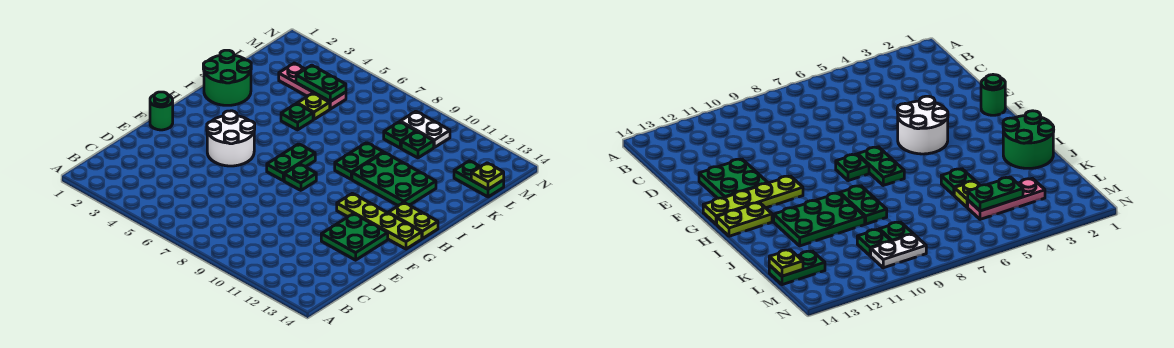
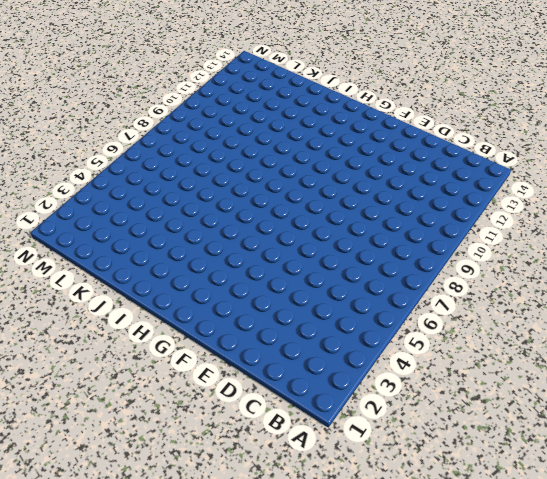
none -> green plate E12:F13 level 1
none -> green round brick F1 level 1
none -> white round brick F4:G5 level 1

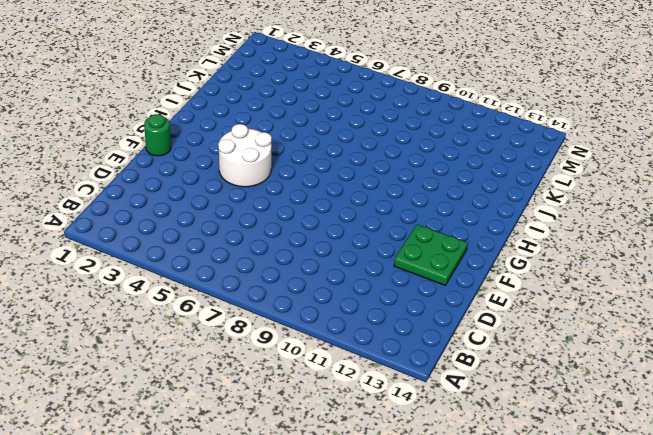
none -> green plate G7:H7 level 1
none -> green plate G8 level 1
none -> lime plate G11:G14 level 1

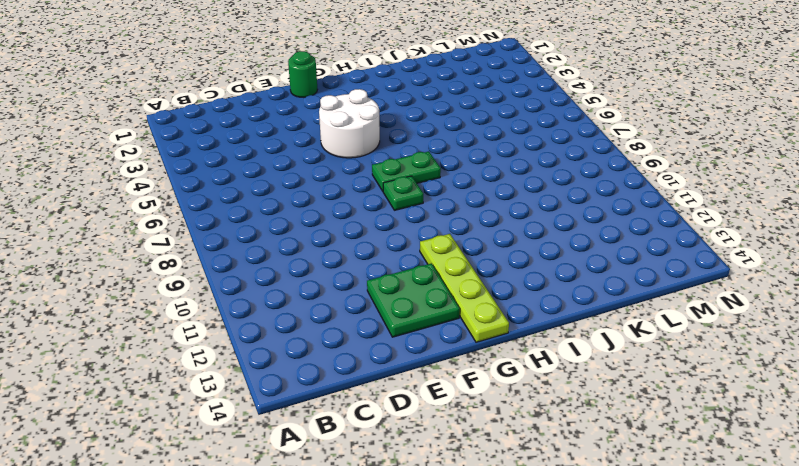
none -> lime plate H13:H14 level 1
none -> green round brick I1:J2 level 1
none -> green plate I9:J9 level 1

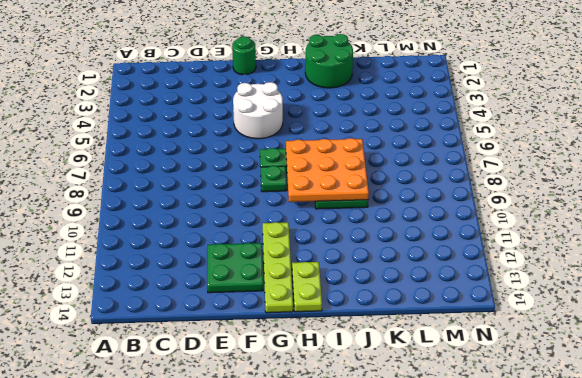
orange plate H7:J9 level 2 -> none
none -> green plate I10:J12 level 1
none -> green plate J5 level 1
none -> lime plate K5 level 1

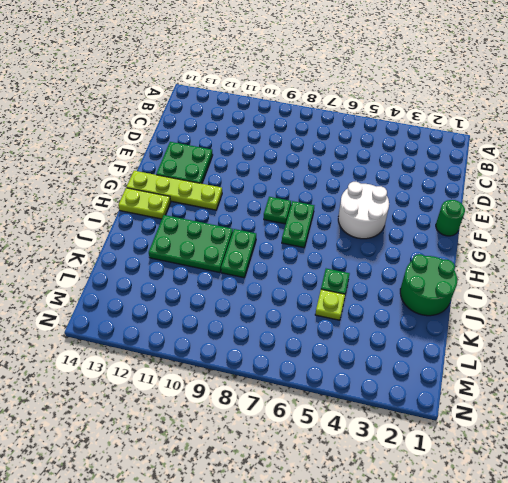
none -> pink plate L3:L5 level 1
none -> green plate L9 level 1
none -> green plate L10 level 1

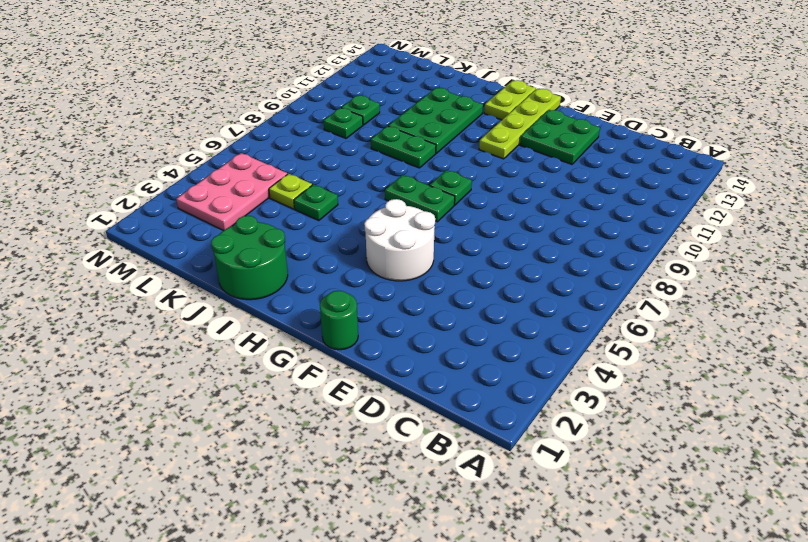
pink plate L3:M5 level 1 -> pink plate L3:L5 level 1
none -> green plate L13:L14 level 1
none -> white plate M9:M10 level 1
none -> green plate L4:L5 level 2

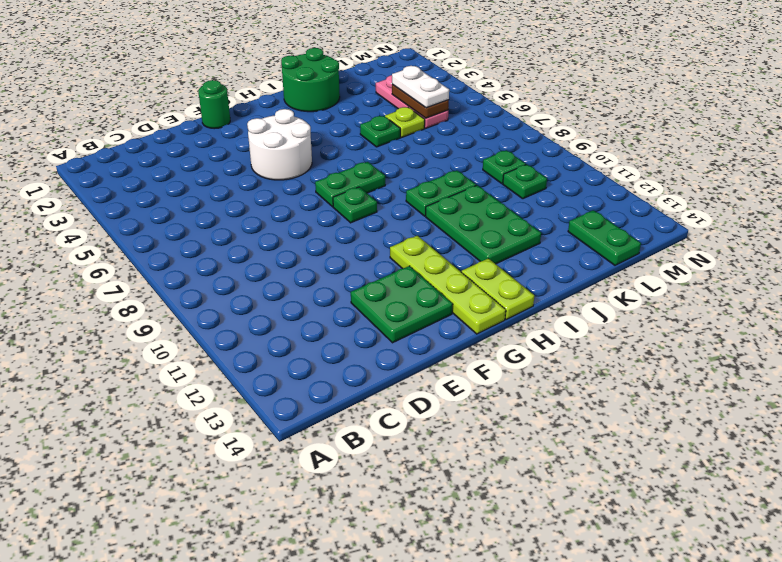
brown plate L4:L5 level 2 -> green plate L4:L5 level 2
white plate L4:L5 level 3 -> white plate M9:M10 level 1
none -> lime plate L14 level 2

